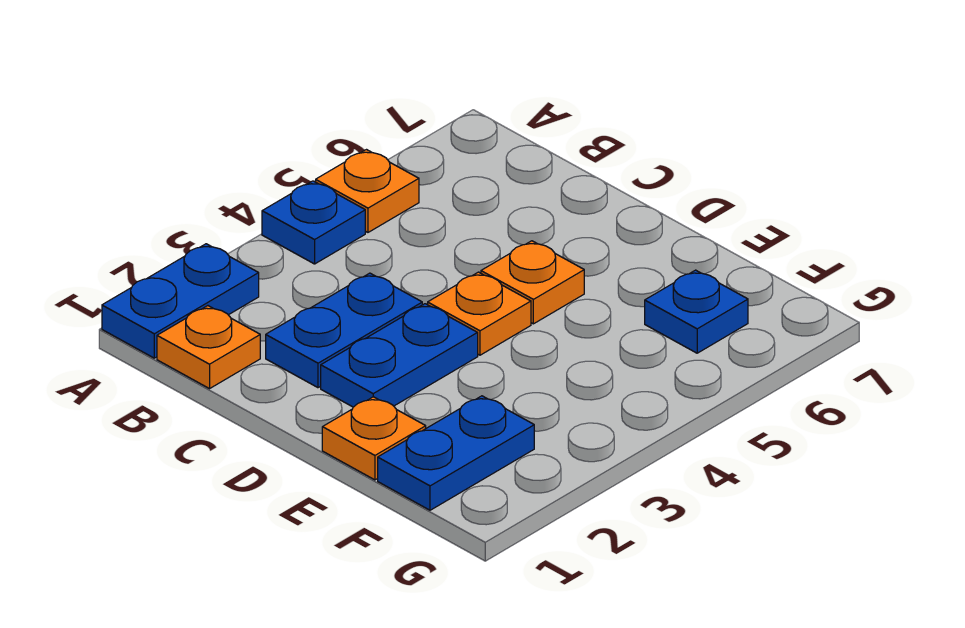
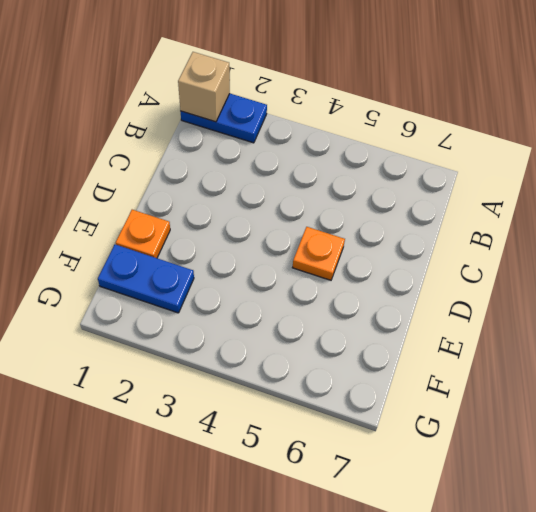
tan brick A1 level 2 -> none
none -> blue plate A4 level 1
none -> orange plate A5 level 1

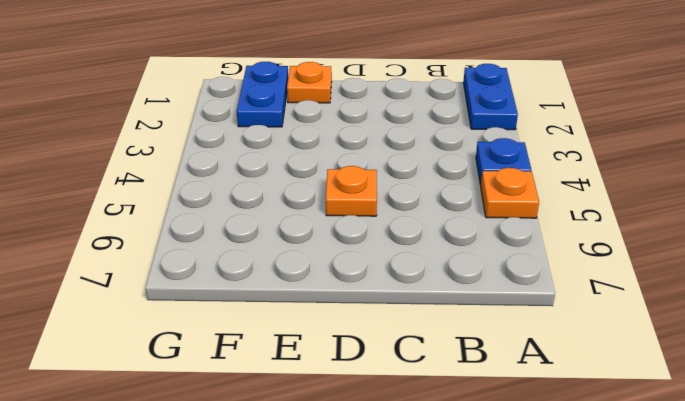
none -> orange plate B1 level 1
none -> blue plate C2:C3 level 1

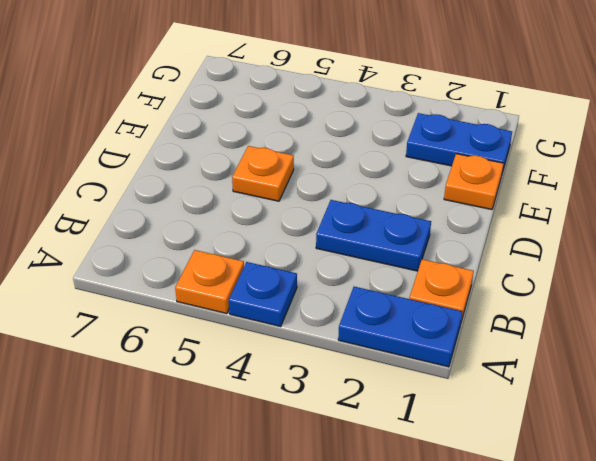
none -> blue plate D2:D3 level 1
none -> orange plate D4 level 1

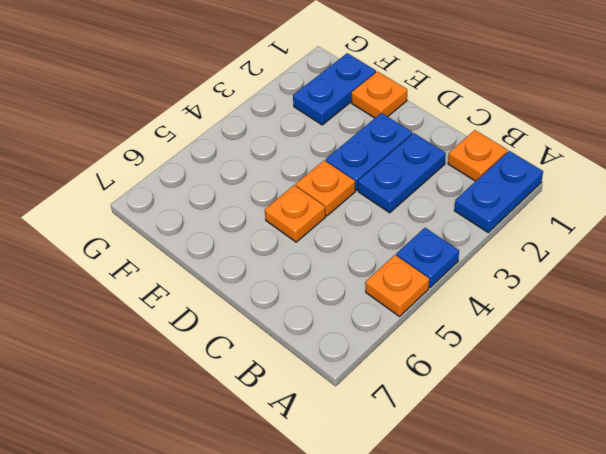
none -> blue plate F6 level 1

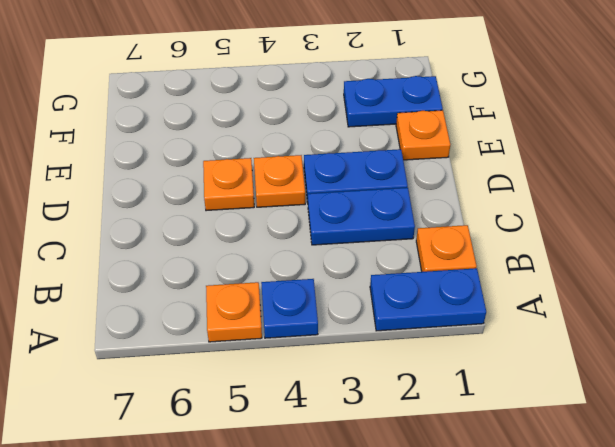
none -> blue plate F6 level 1

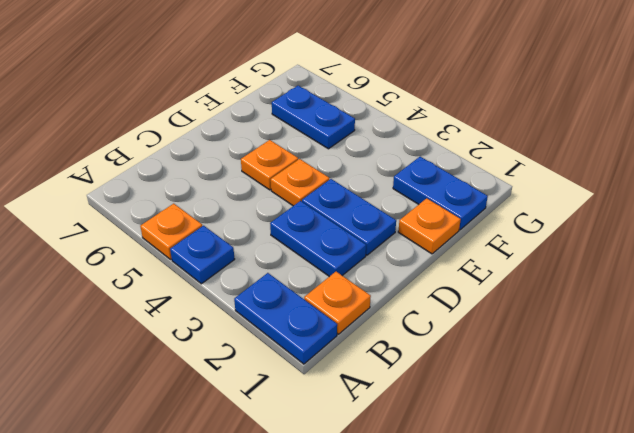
blue plate F5:F6 level 1 -> blue plate F6 level 1

